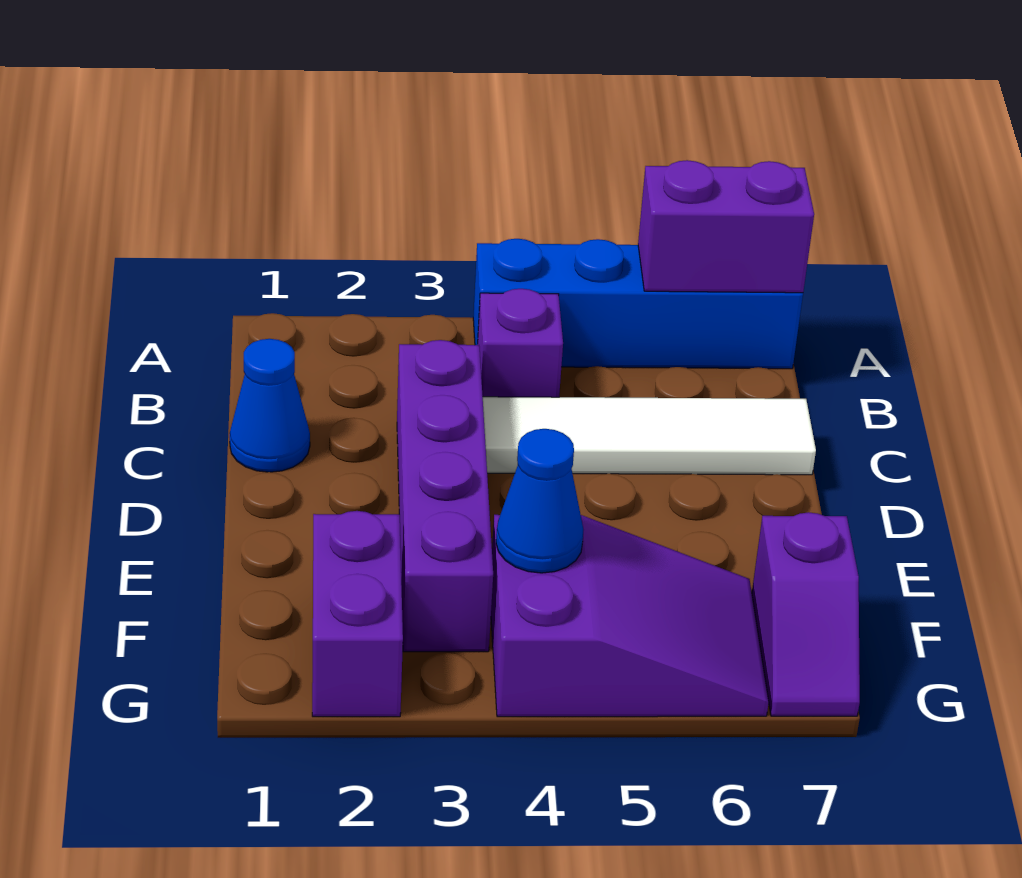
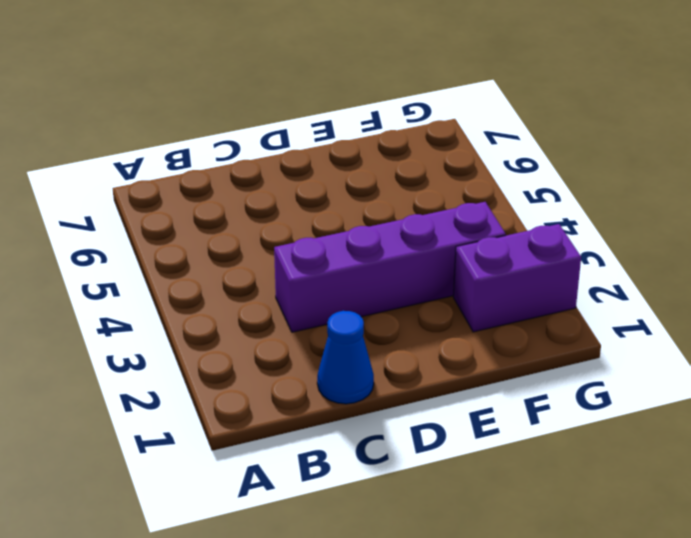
none -> blue brick A4:A7 level 1
none -> purple brick B4 level 1

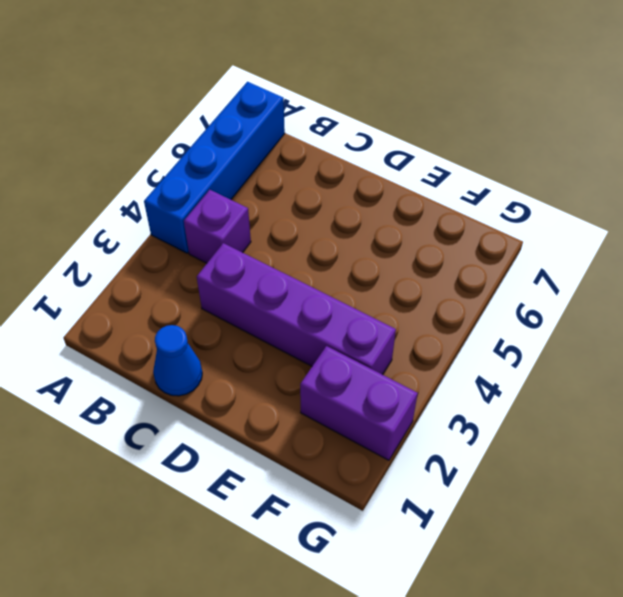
none -> white tile C4:C7 level 1
none -> purple slope F4:G6 level 1 top 4

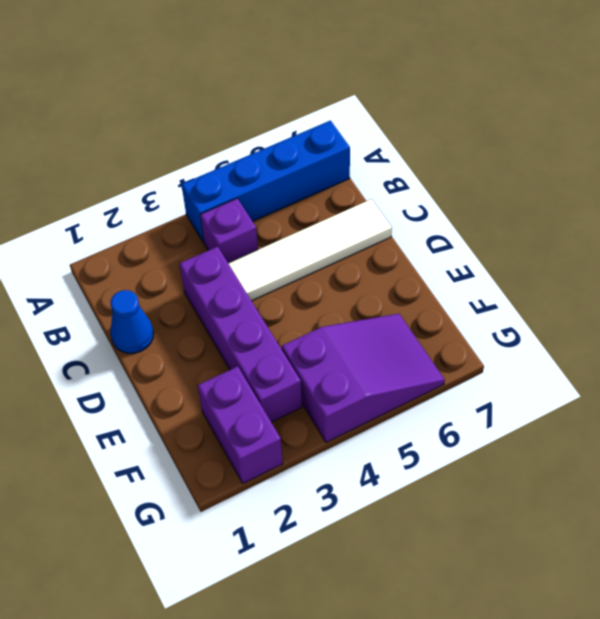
none -> purple slope F7:G7 level 1 top F
none -> purple brick A6:A7 level 2

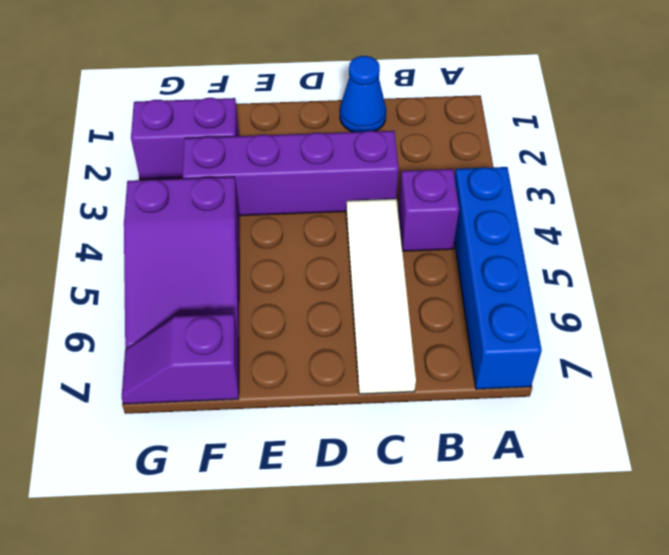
none -> purple brick A6:A7 level 2
none -> blue cone F4 level 2

